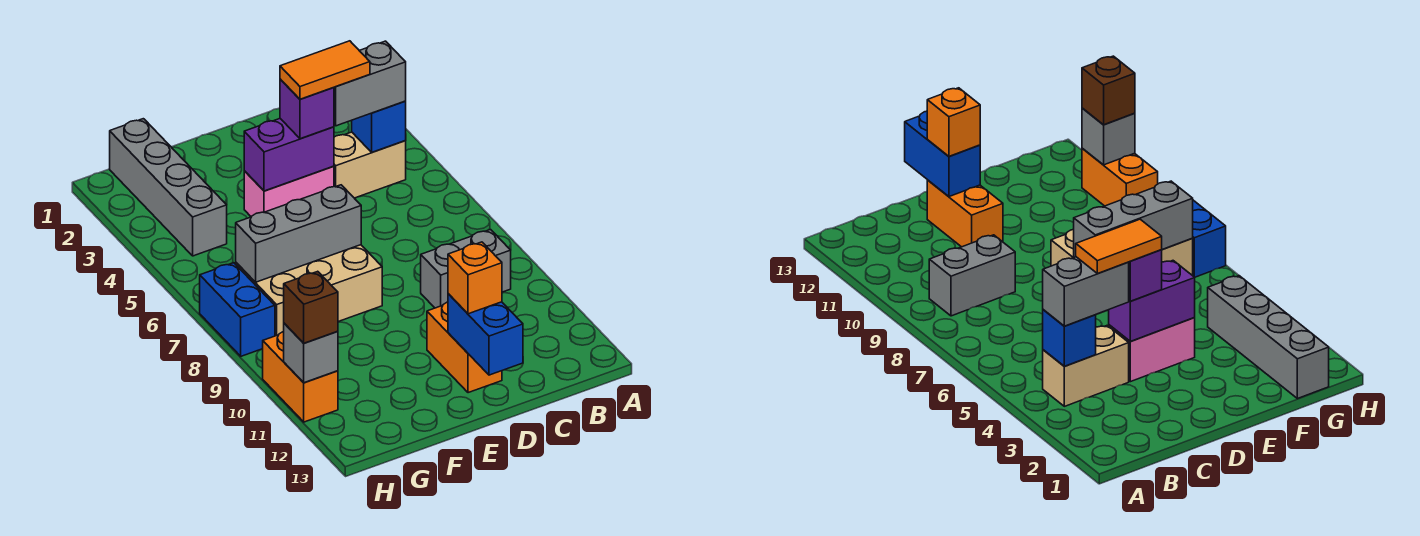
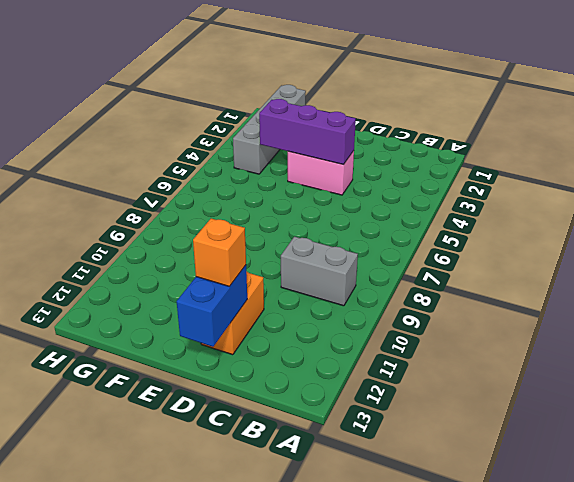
purple brick D4:F4 level 2 -> purple brick D4:E4 level 2
none -> tan brick B4:C4 level 1
none -> tan brick E7:G8 level 1
none -> blue brick H7:H8 level 1

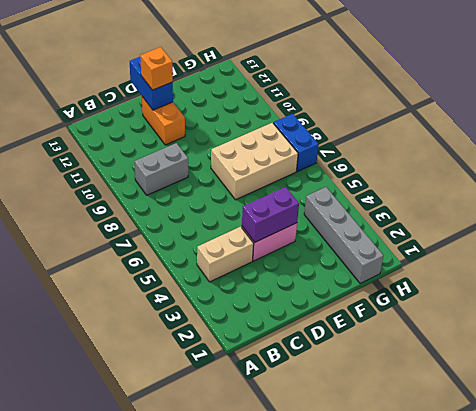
none -> orange brick H10:H11 level 1
none -> blue brick B4 level 2
none -> grey brick E7:G7 level 2

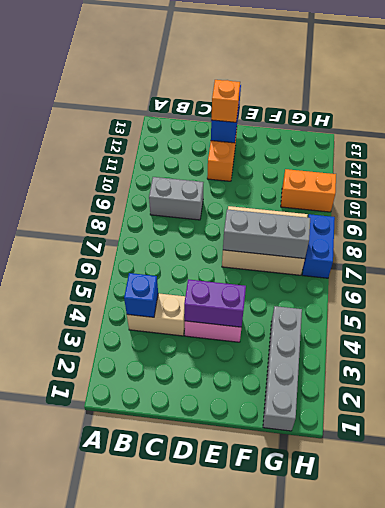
orange brick G10:H10 level 1 -> orange brick H10:H11 level 1
none -> grey brick H11 level 2
none -> grey brick B4:C4 level 3
none -> purple brick D4 level 3

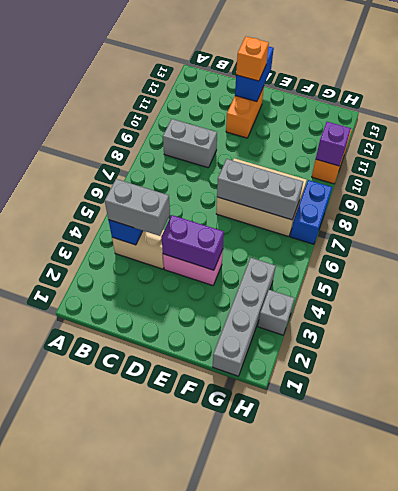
grey brick H3 level 1 -> grey brick H11 level 2
purple brick H10 level 2 -> purple brick D4 level 3
none -> brown brick H11 level 3
none -> orange tile C4:D4 level 4

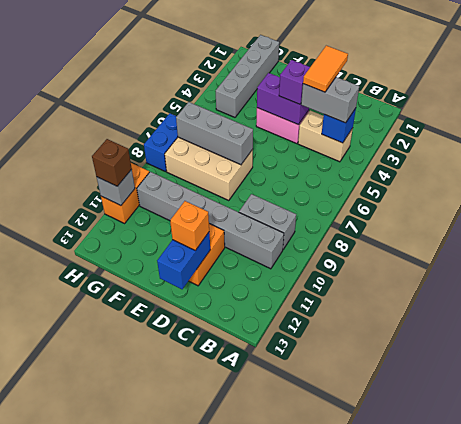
grey brick B10:G10 level 1 -> none
orange tile C3:C4 level 4 -> orange tile C4:D4 level 4

